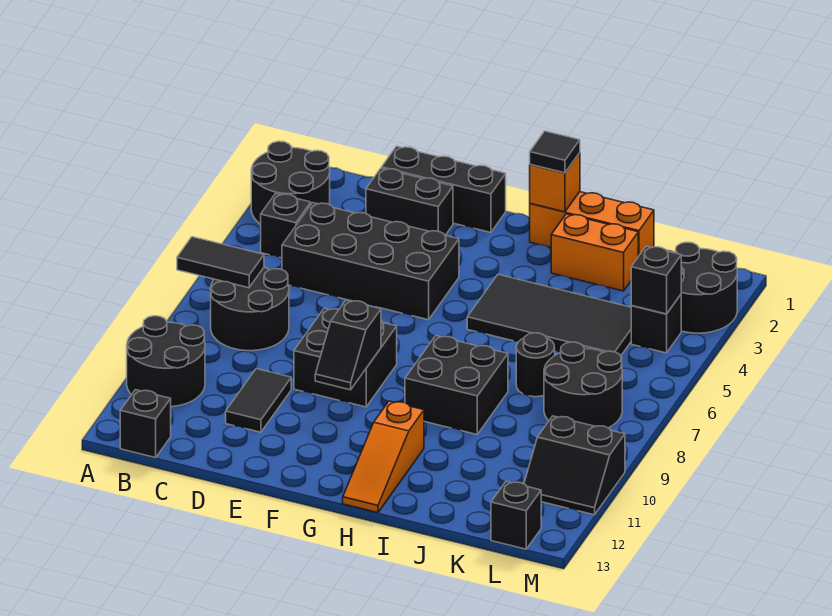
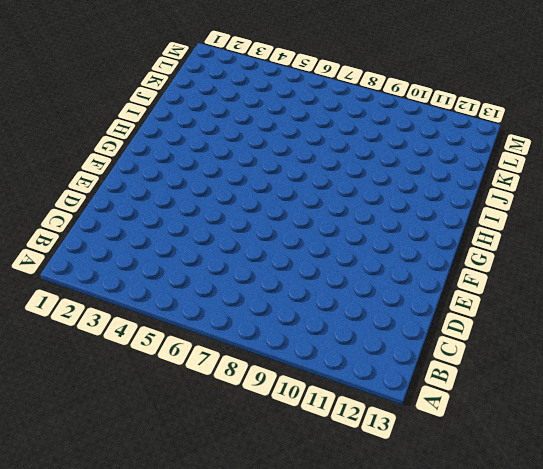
none -> black round brick A2:B3 level 1
none -> black round brick A10:B11 level 1
none -> black brick B4 level 1

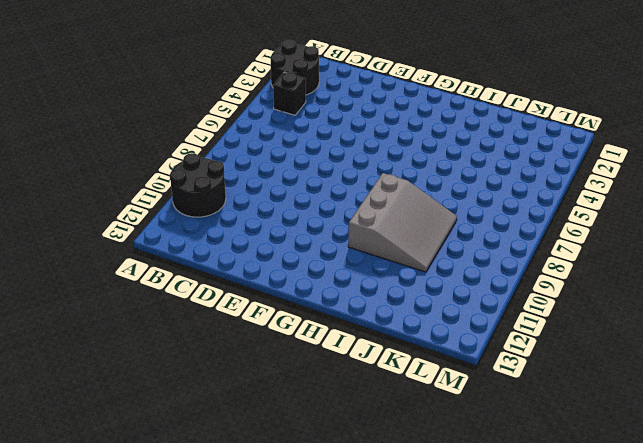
grey slope H8:J10 level 1 top H -> black brick H8:I9 level 1
none -> black round brick B7:C8 level 1
none -> black brick B13 level 1
none -> black brick C4:F5 level 1

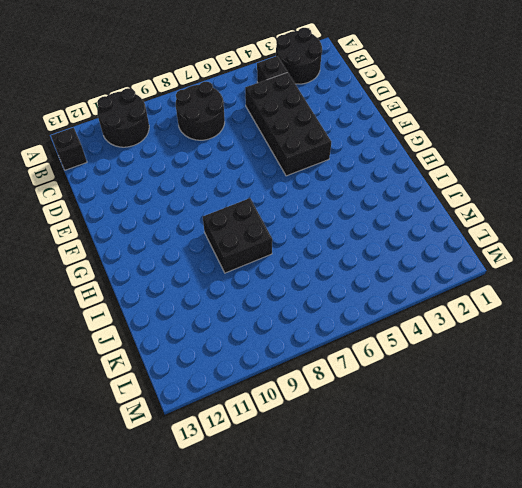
none -> black brick D1:F1 level 1
none -> black brick D2:E2 level 1
none -> black tile D10:D11 level 1

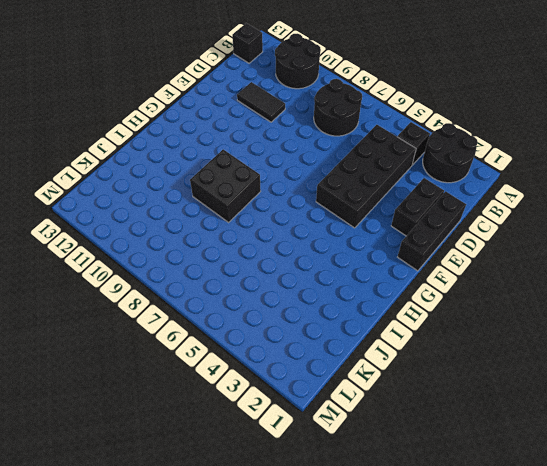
none -> black brick E8:F9 level 1
none -> orange brick H1:J1 level 1
none -> black tile H4:K5 level 1

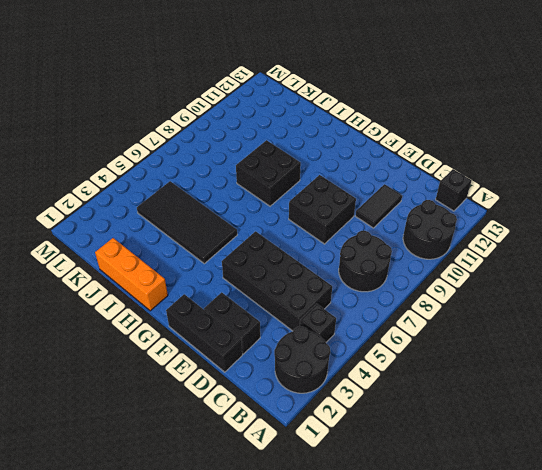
none -> orange slope H11:H13 level 1 top 11
none -> orange brick I2:J2 level 1
none -> black round brick J7 level 1

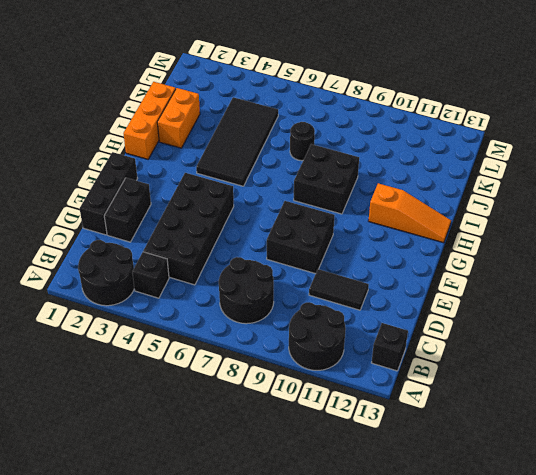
none -> black round brick K7:L8 level 1
none -> black round brick L2:M3 level 1
none -> black brick L4 level 1

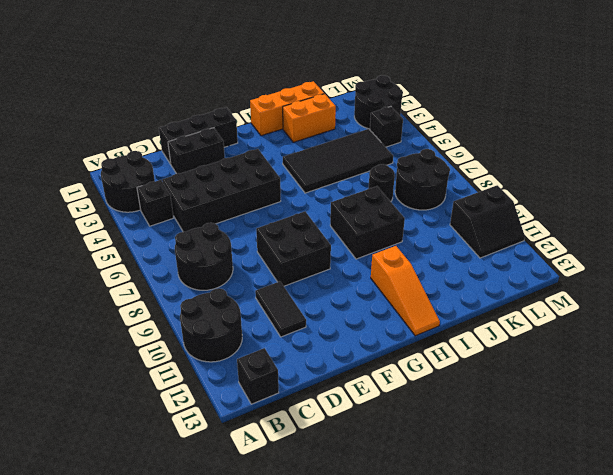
none -> black brick L13 level 1
none -> black tile A7:B7 level 2
none -> black slope F9:F10 level 2 top 9

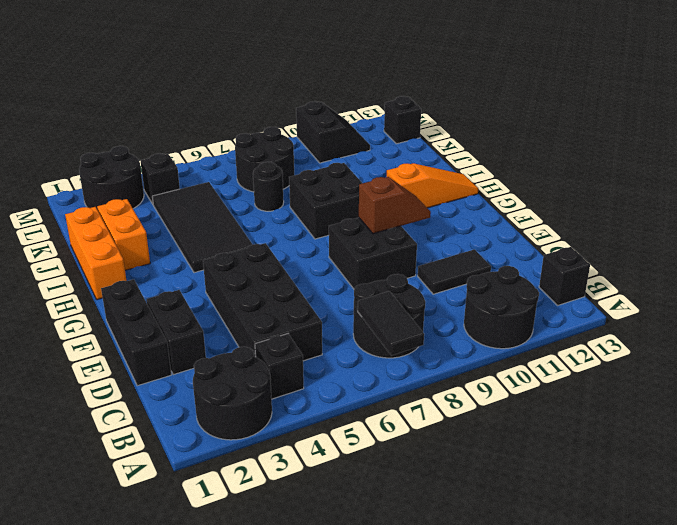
brown slope F9:F10 level 2 top 9 -> black slope F9:F10 level 2 top 9
none -> orange brick H1 level 2
none -> black brick L4 level 2
none -> black tile H1 level 3

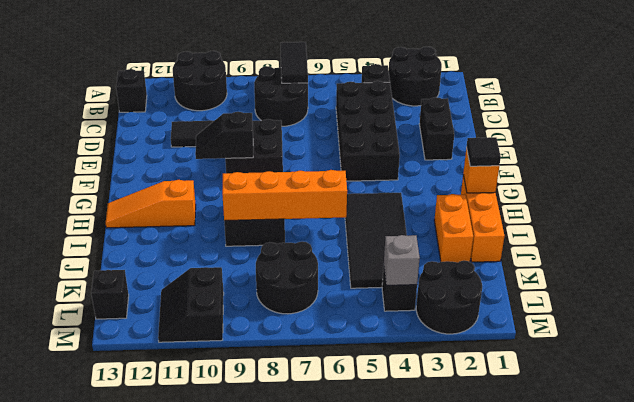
orange brick I6:I9 level 2 -> none
grey brick L4 level 2 -> black brick L4 level 2
none -> black brick D1:F1 level 1
none -> black round brick J7 level 1

